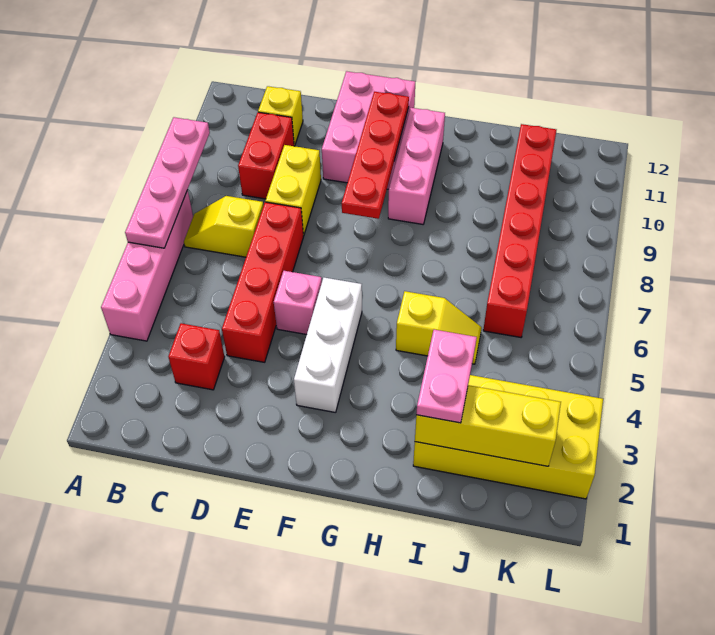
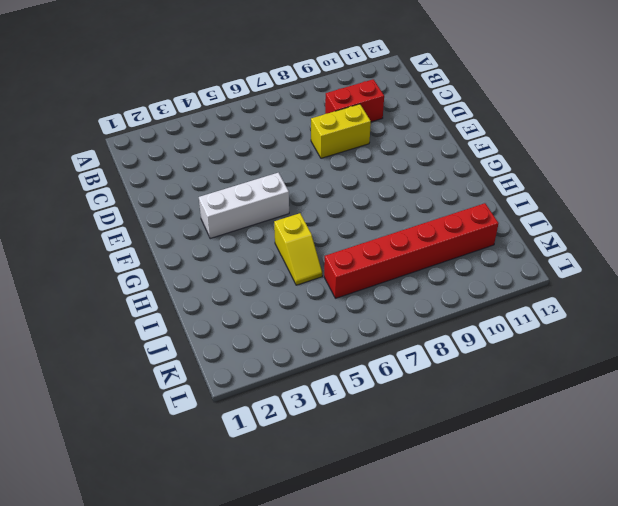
none -> pink brick A4:A7 level 1
none -> yellow slope B7:C7 level 1 top C
none -> red brick C3 level 1

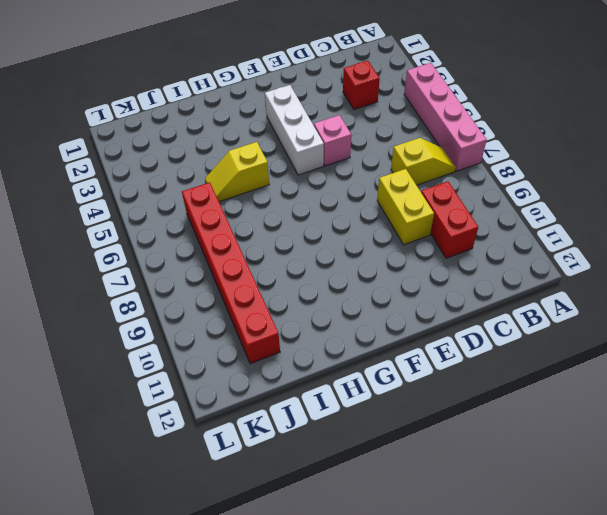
none -> yellow brick C11 level 1
none -> red brick D4:D7 level 1
none -> pink brick E10:F12 level 1

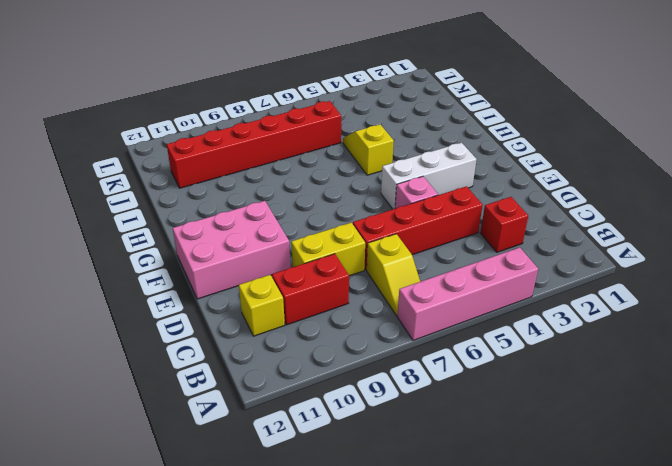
none -> pink brick G9:G11 level 1
none -> yellow brick I2:L3 level 1
none -> pink plate A6:A9 level 2

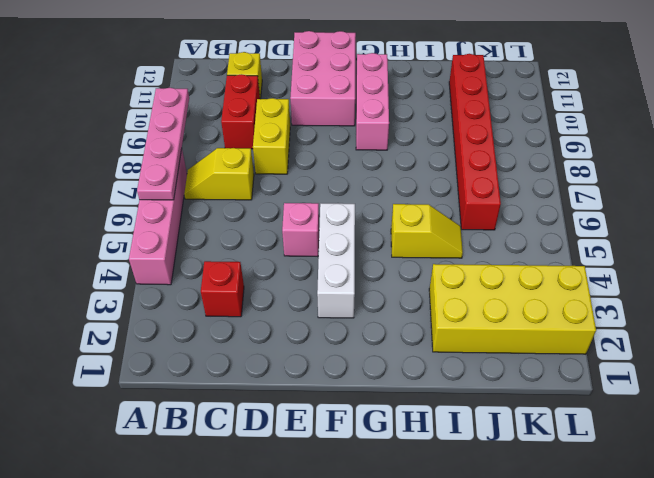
none -> red brick D4:D7 level 1
none -> red plate F8:F11 level 2
none -> yellow brick I2:K2 level 2

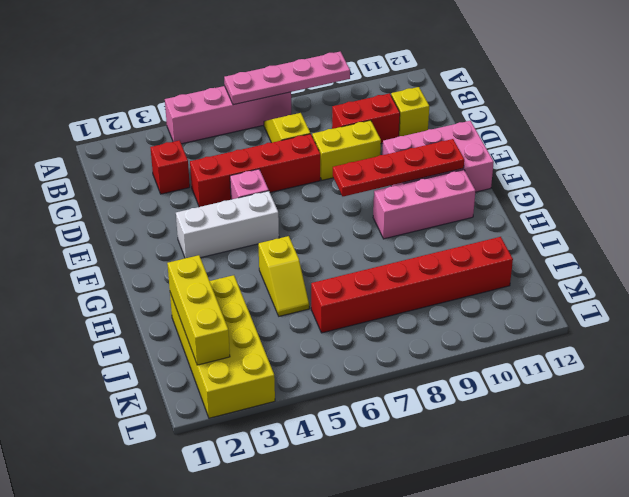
none -> pink plate I2:I3 level 3

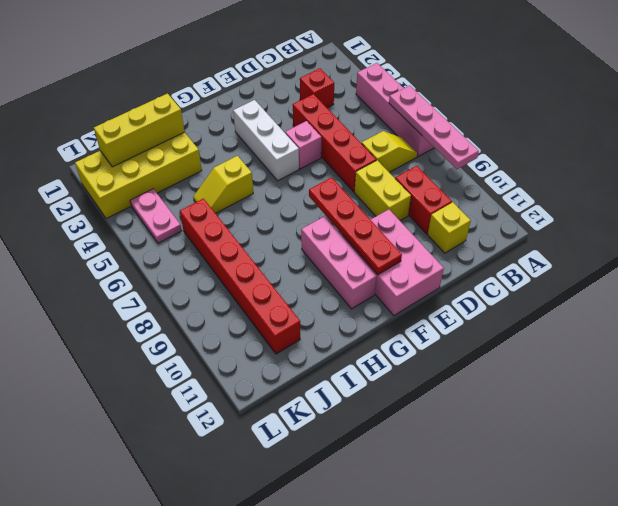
pink plate K4:K5 level 1 -> pink plate I2:I3 level 3

